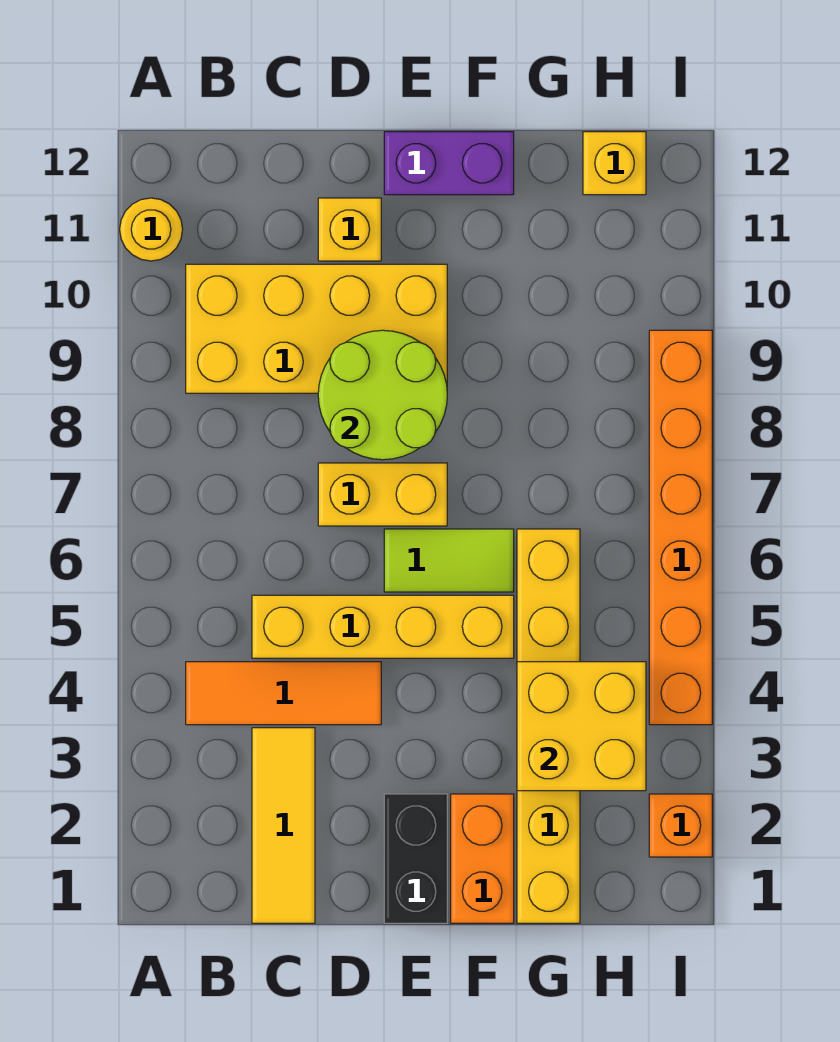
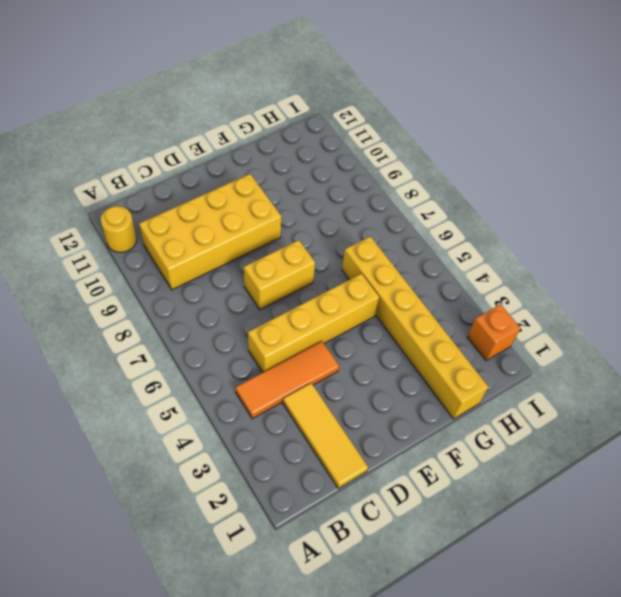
none -> yellow brick D11 level 1
none -> black brick E1:E2 level 1
none -> lime tile E6:F6 level 1

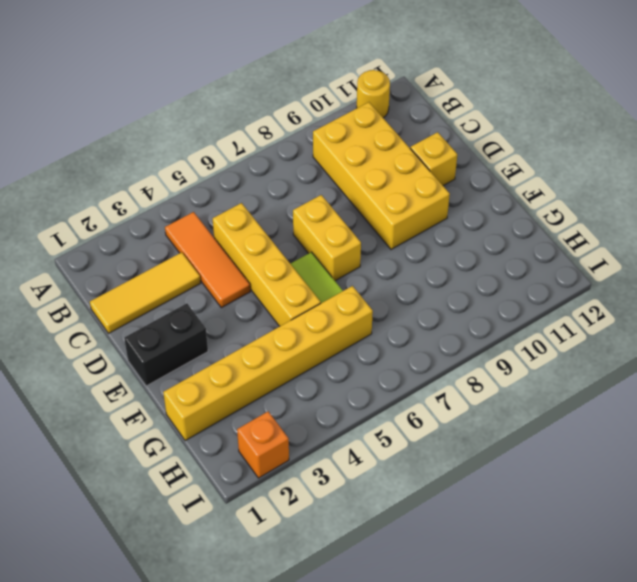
none -> purple brick E12:F12 level 1
none -> orange brick F1:F2 level 1
none -> yellow brick H12 level 1

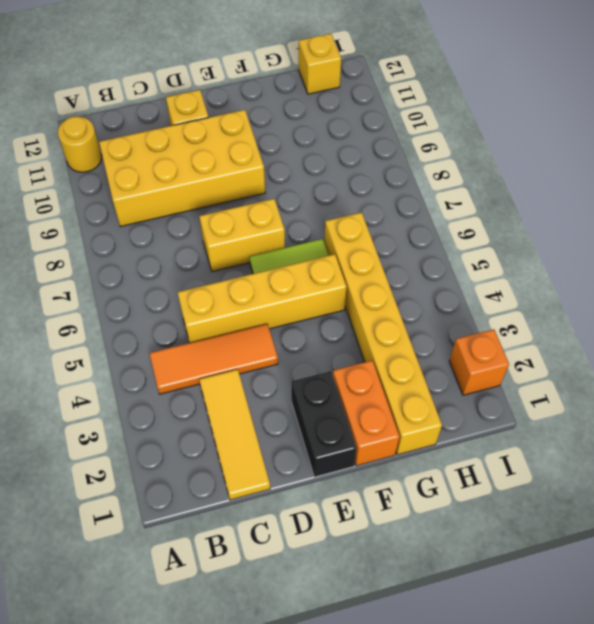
none -> purple brick E12:F12 level 1
none -> orange brick I4:I9 level 1
none -> lime round brick D8:E9 level 2

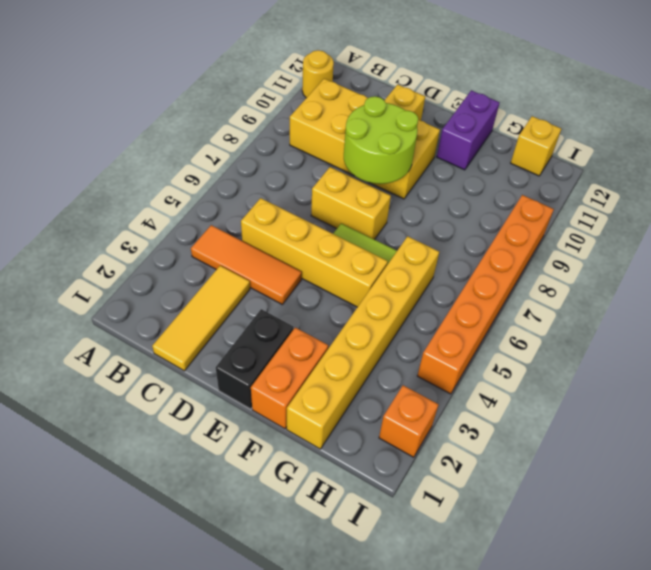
purple brick F11:F12 level 1 -> purple brick E12:F12 level 1
none -> yellow brick G3:H4 level 2

